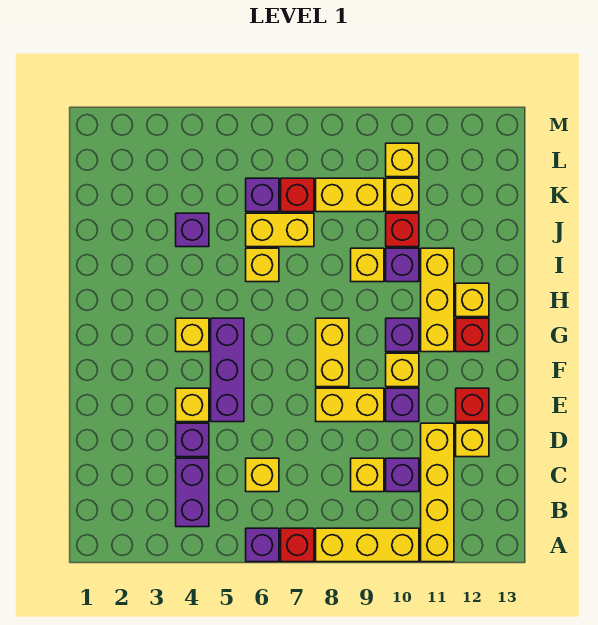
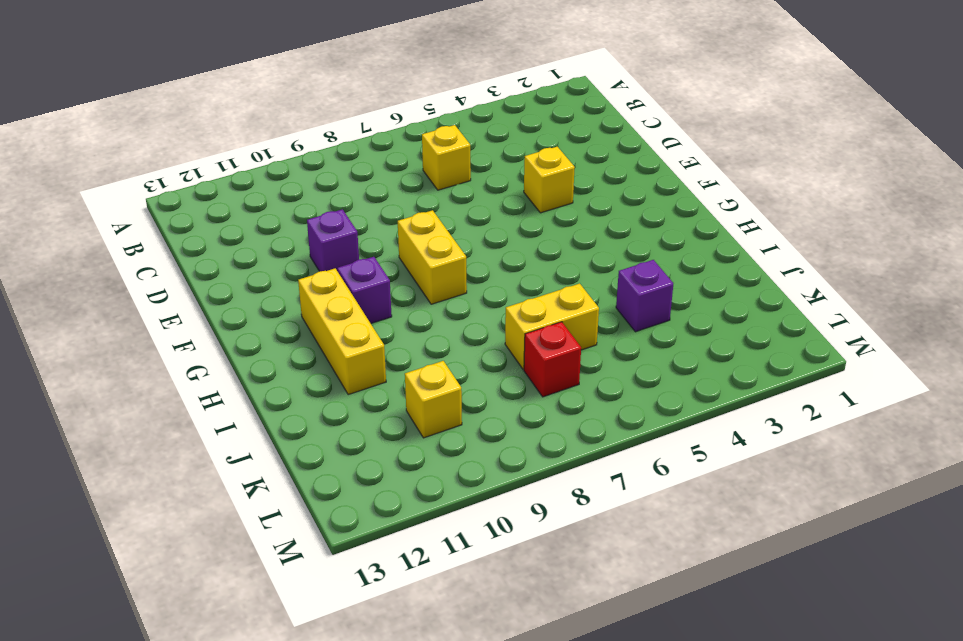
none -> purple brick A6 level 1
none -> red brick A7 level 1
none -> yellow brick A8:A10 level 1
none -> yellow brick A11:D11 level 1

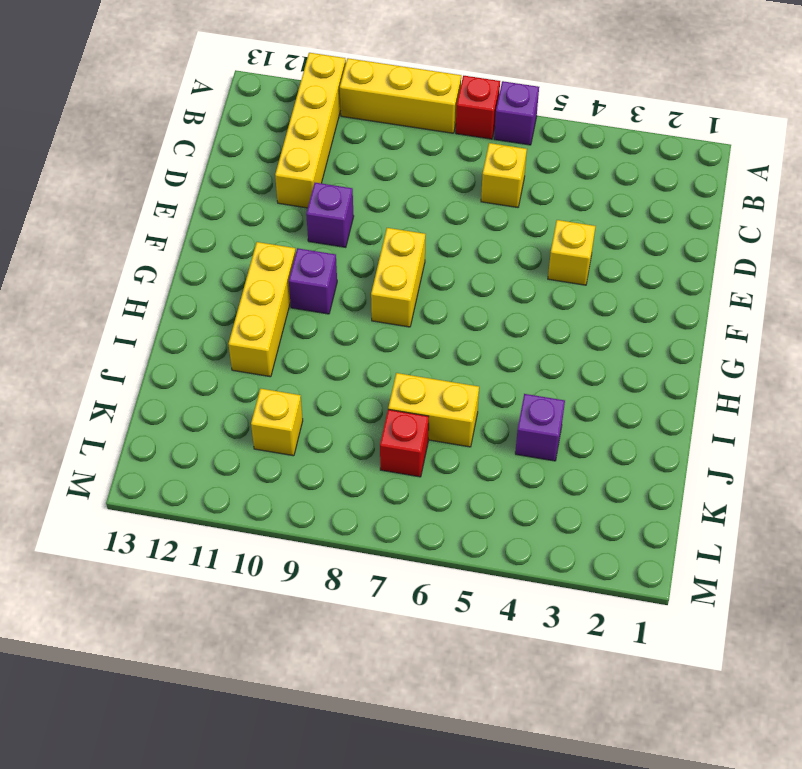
none -> purple brick B4:C4 level 1
none -> yellow brick C9 level 1
none -> purple brick C10 level 1
none -> purple brick D4 level 1

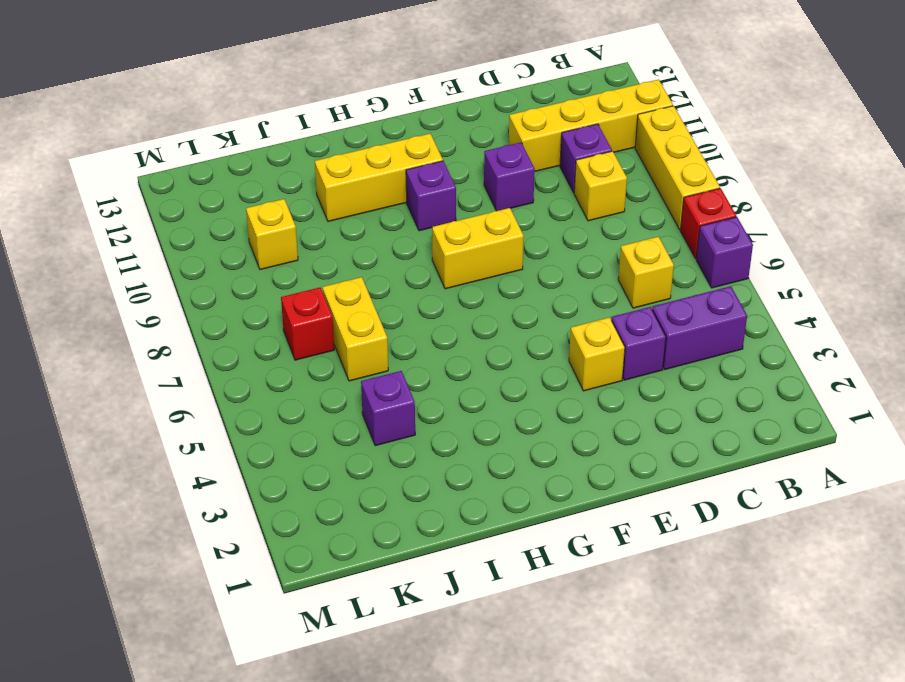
none -> yellow brick D12 level 1
none -> purple brick E5:G5 level 1
none -> yellow brick E8:E9 level 1
none -> red brick E12 level 1

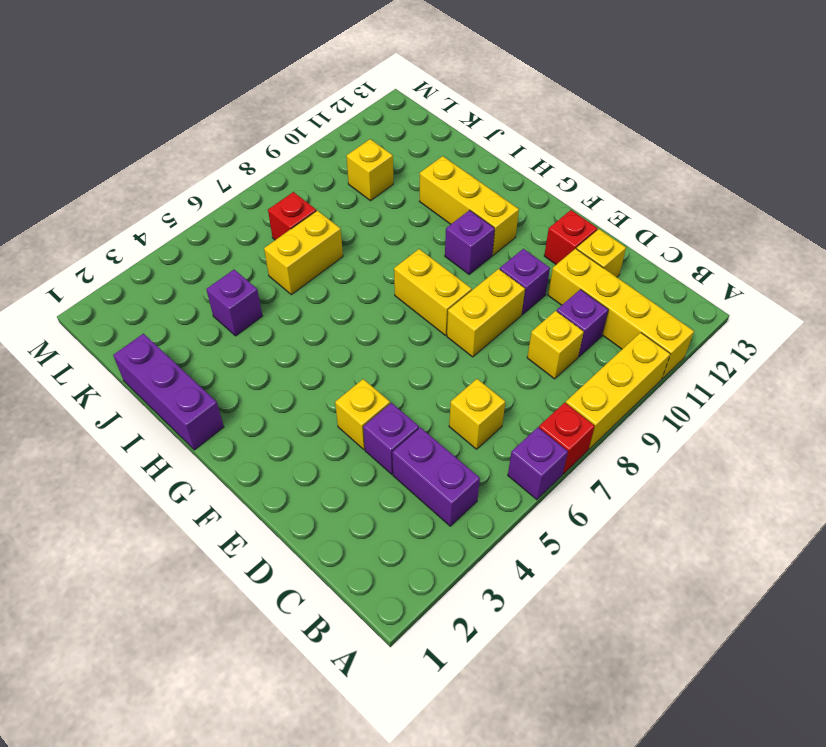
purple brick H1:J1 level 1 -> purple brick E5:G5 level 1
none -> yellow brick F10 level 1
none -> yellow brick G4 level 1
none -> red brick G12 level 1
none -> yellow brick H12 level 1

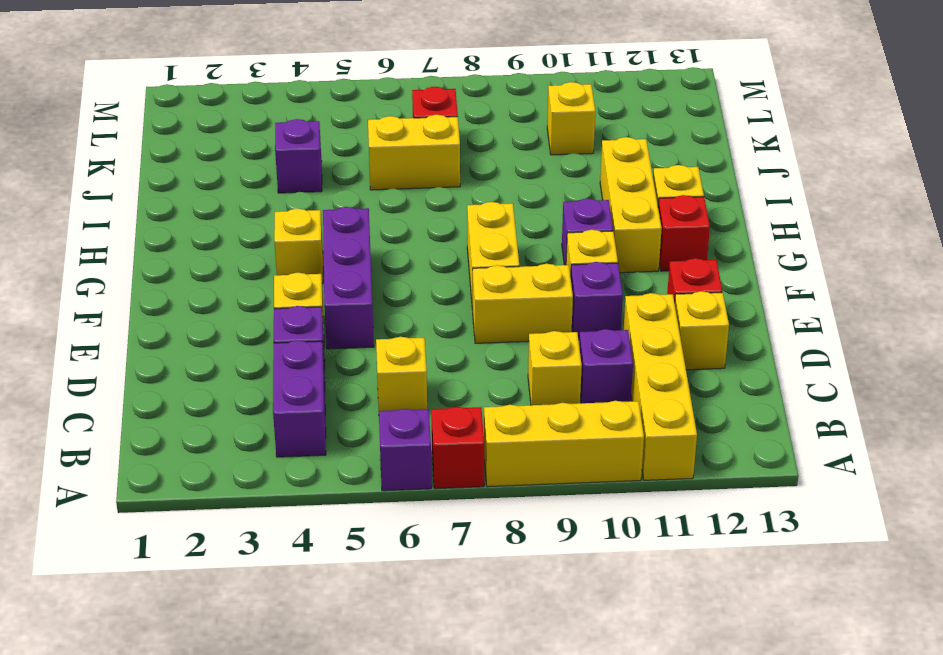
none -> yellow brick I6 level 1
none -> yellow brick I9 level 1
none -> purple brick I10 level 1
none -> red brick J10 level 1

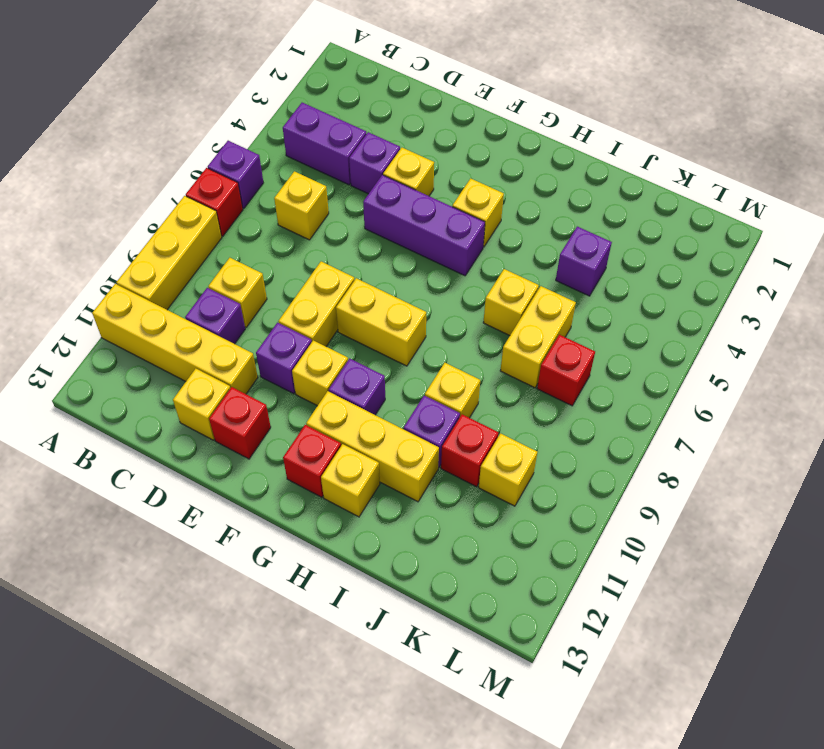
none -> purple brick K6 level 1
none -> yellow brick K8:K9 level 1
none -> yellow brick L10 level 1

